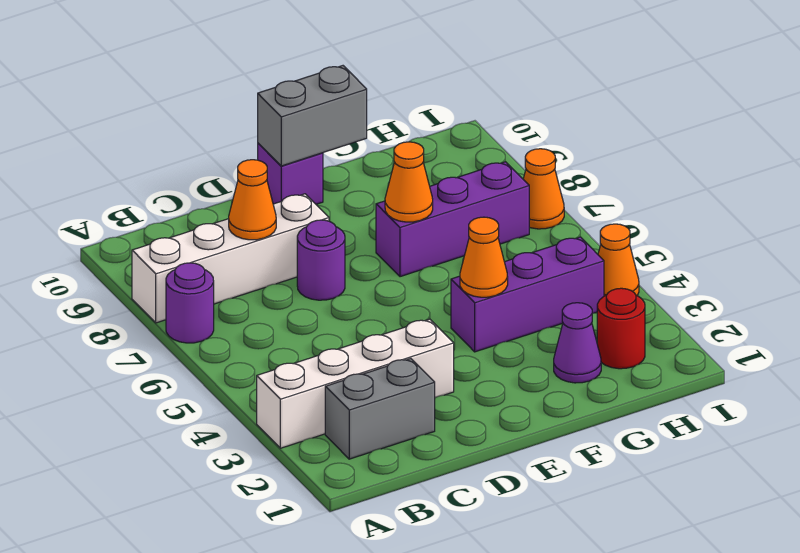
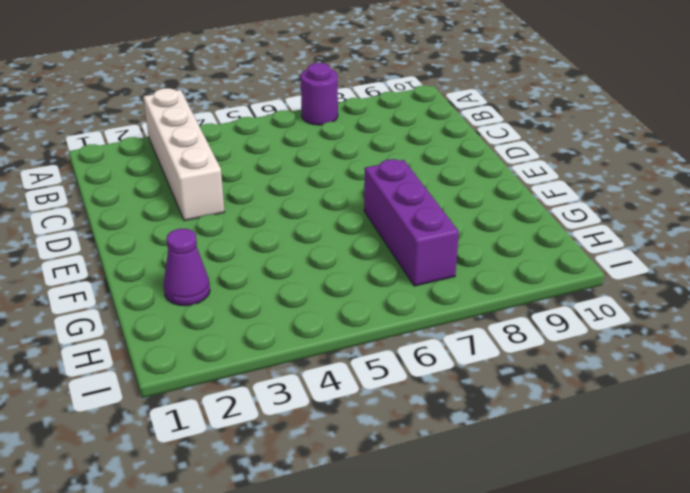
none -> white brick A8:D8 level 1
none -> grey brick B2:C2 level 1
none -> purple round brick D7 level 1

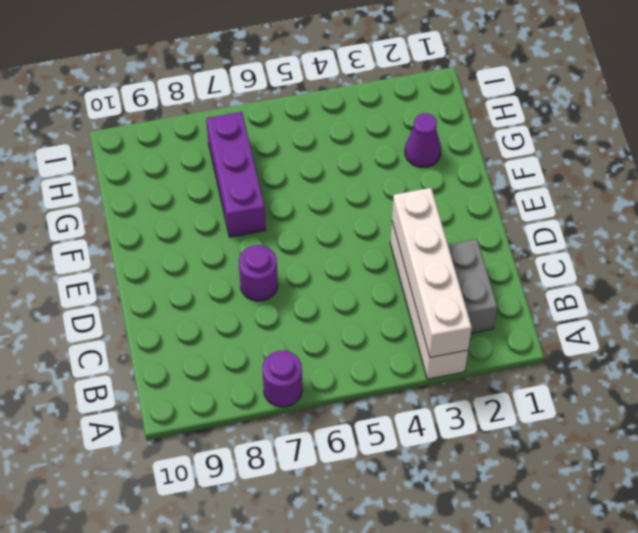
white brick A3:D3 level 2 -> white brick A8:D8 level 1
none -> purple brick E10 level 1
none -> purple brick F4:H4 level 1
none -> red round brick H2 level 1

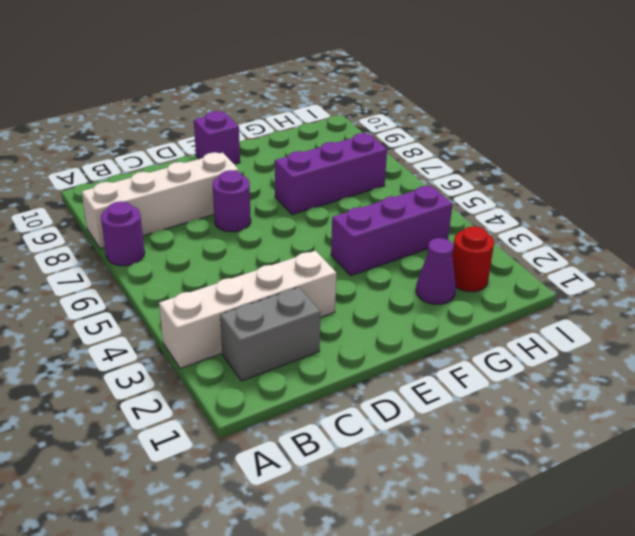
none -> orange cone I4 level 1
none -> orange cone I7 level 1
none -> orange cone C8 level 2

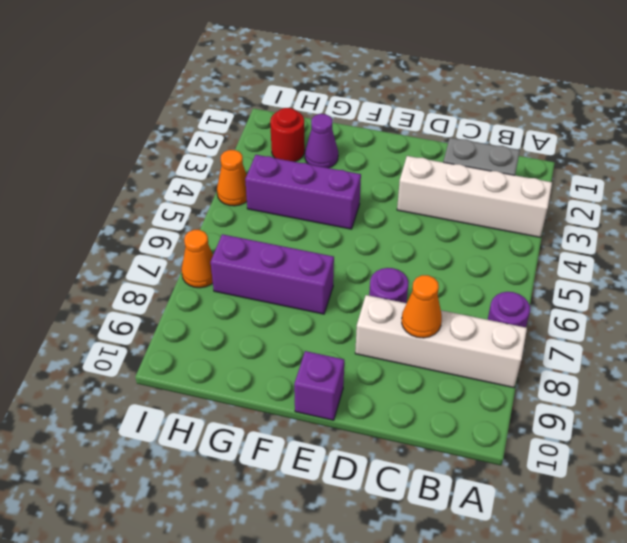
none -> grey brick E10:F10 level 2
none -> orange cone F4 level 2
none -> orange cone F7 level 2

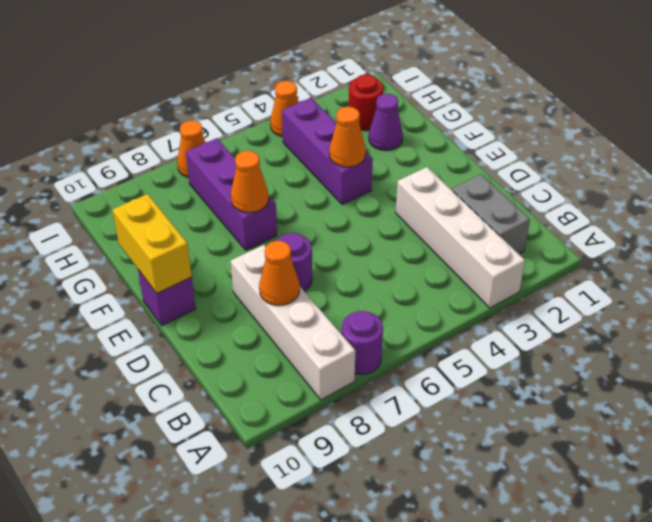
yellow brick E10:F10 level 2 -> grey brick E10:F10 level 2

